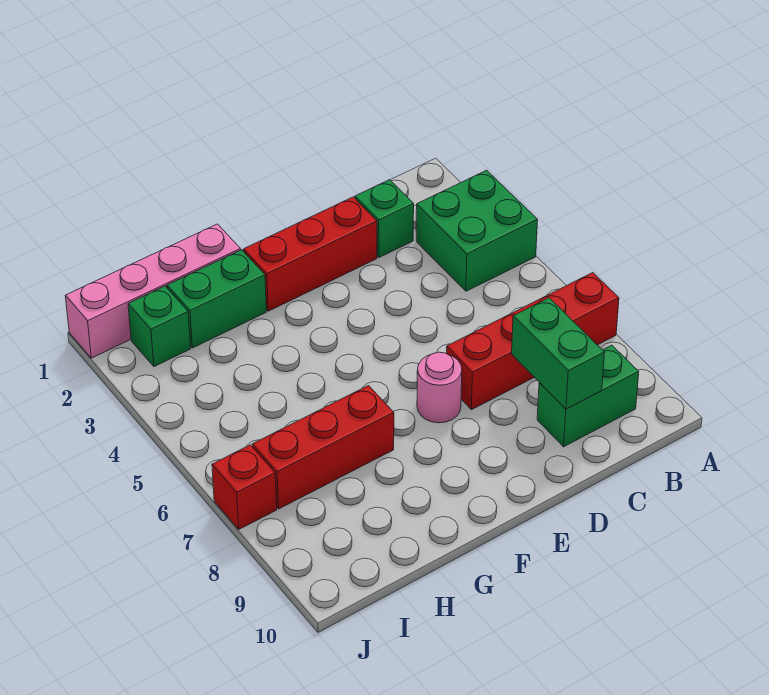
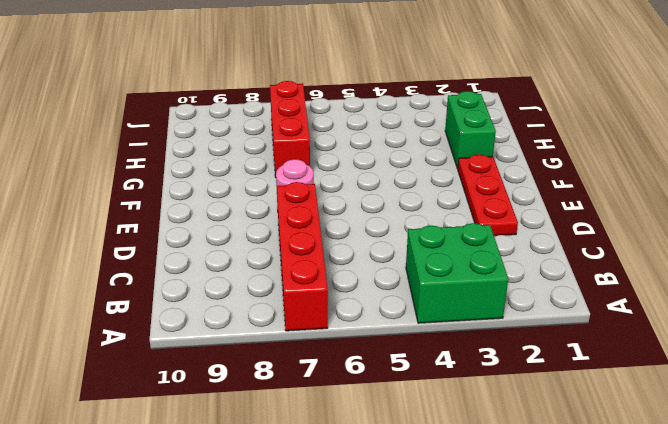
red plate D2:F2 level 1 -> red brick D2:F2 level 1
none -> green brick B9:C9 level 1
none -> green brick C2 level 1
none -> pink brick G1:J1 level 1

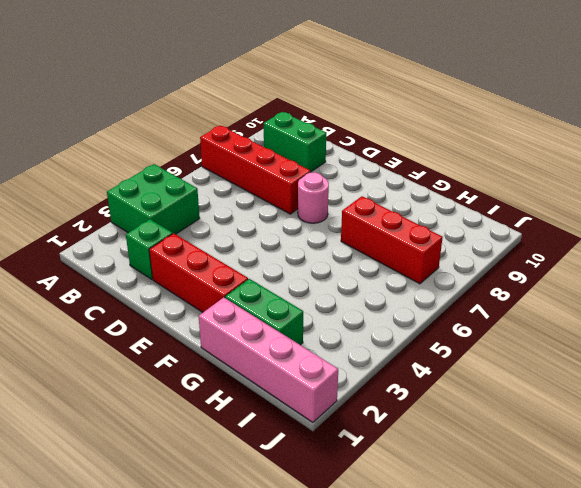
none -> green brick I2 level 1
none -> red brick J7 level 1
none -> green brick C8:C9 level 2

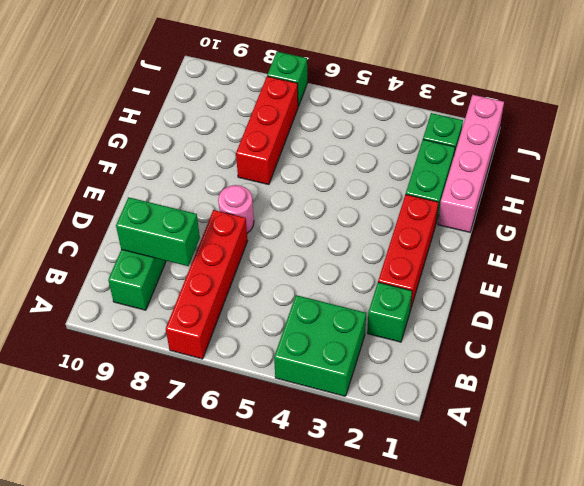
green brick J7 level 1 -> red brick J7 level 1

